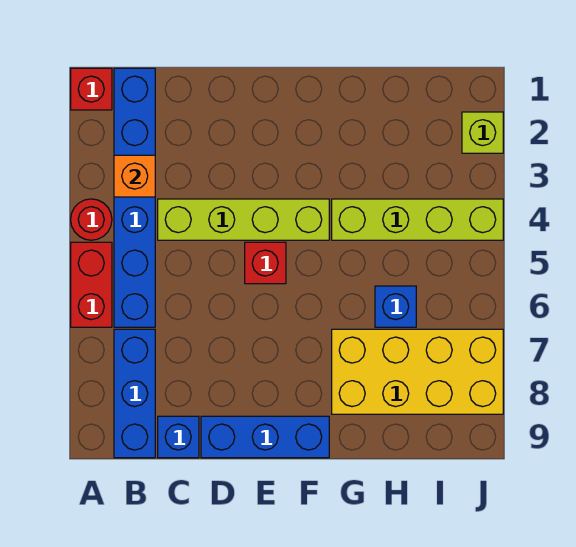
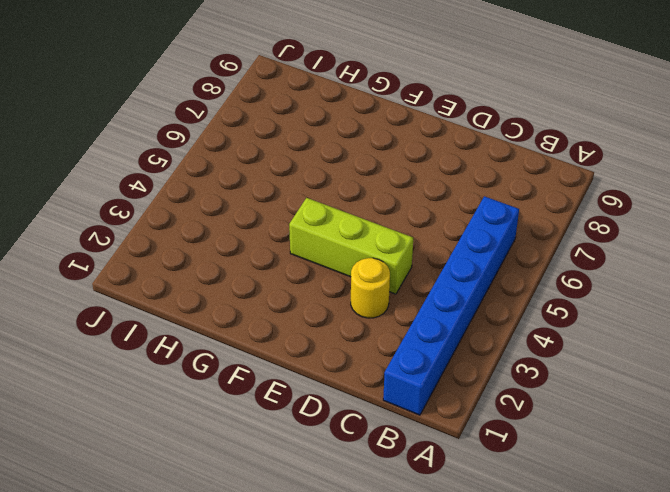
yellow round brick D3 level 1 -> none
lime brick D4:F4 level 1 -> lime brick C4:F4 level 1
none -> red brick A1 level 1
none -> red round brick A4 level 1
none -> red brick A5:A6 level 1

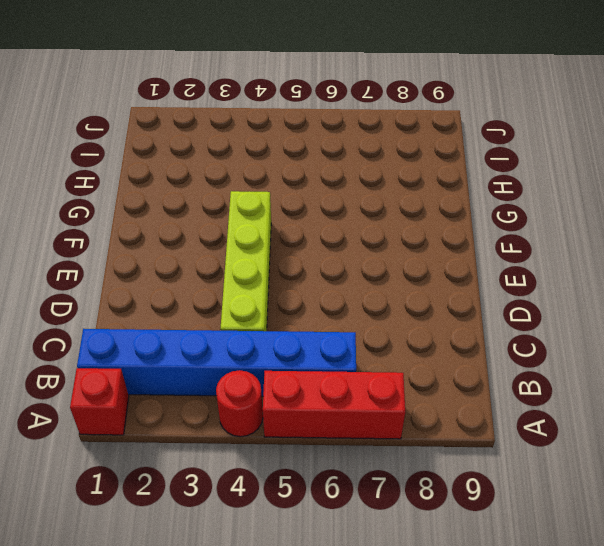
red brick A5:A7 level 1 -> red brick A5:A6 level 1
none -> blue brick B7:B9 level 1
none -> blue brick C9 level 1
none -> blue brick D9:F9 level 1

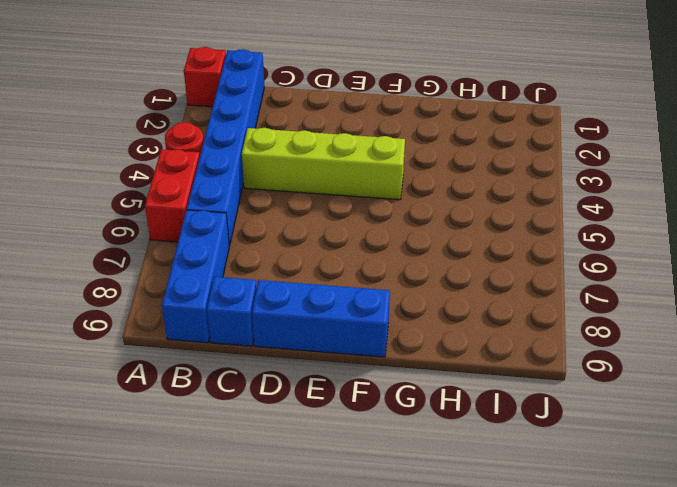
none -> red brick E5 level 1
none -> lime brick G4:J4 level 1
none -> yellow brick G7:J8 level 1

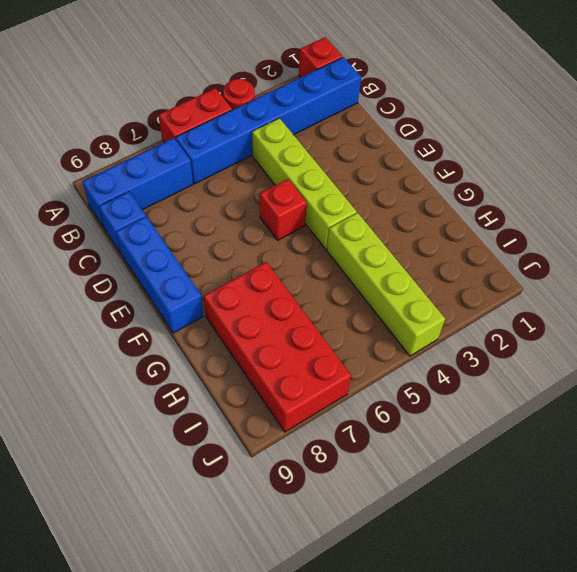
red brick G7:J8 level 1 -> yellow brick G7:J8 level 1
none -> blue brick H6 level 1
none -> lime brick J2 level 1
none -> orange brick B3 level 2

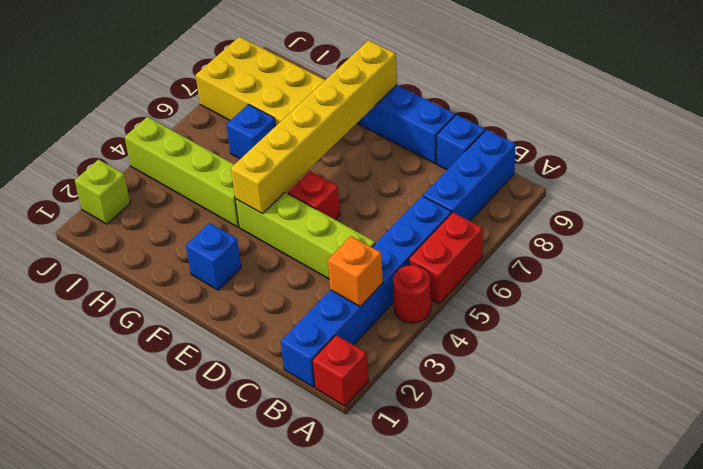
blue brick F2 level 1 -> none
yellow brick F4:F9 level 2 -> none

